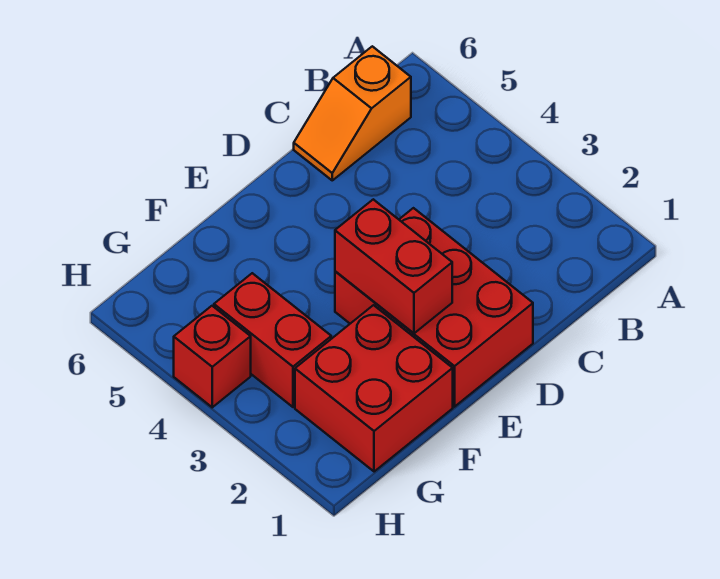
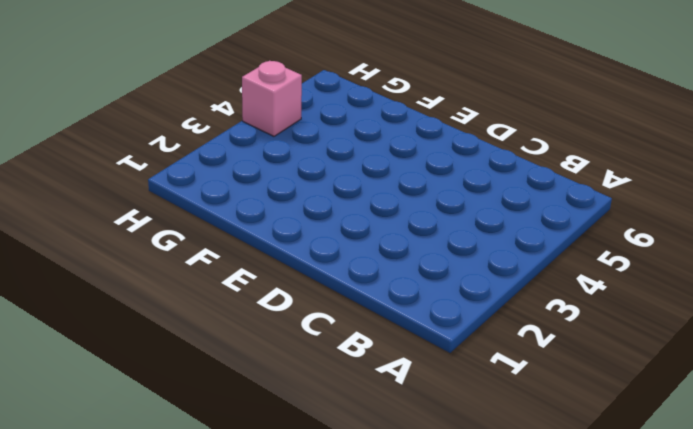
pink brick H4 level 1 -> red brick H4 level 1
none -> orange slope B6:C6 level 1 top B
none -> red brick D1:E3 level 1

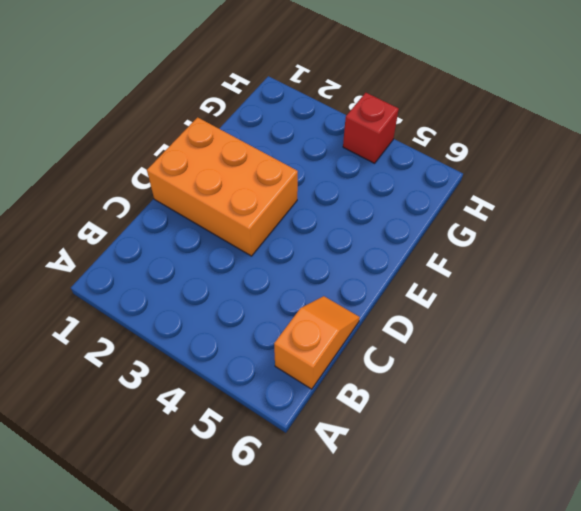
orange brick D1:E3 level 1 -> red brick D1:E3 level 1
none -> red brick F1:G2 level 1
none -> red brick G3:G4 level 1

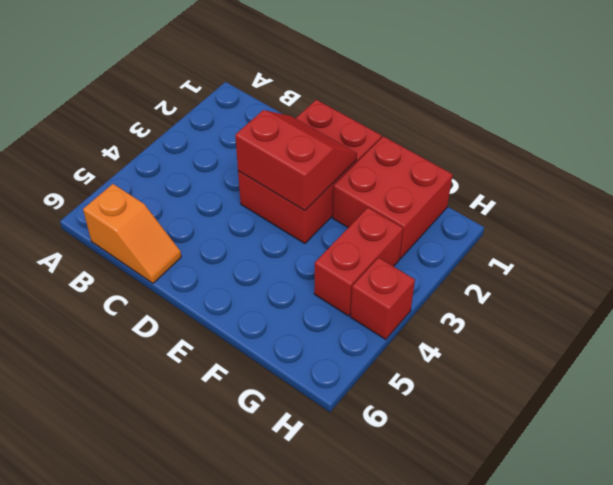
red slope D2:E3 level 2 top 3 -> red brick E2:E3 level 2

